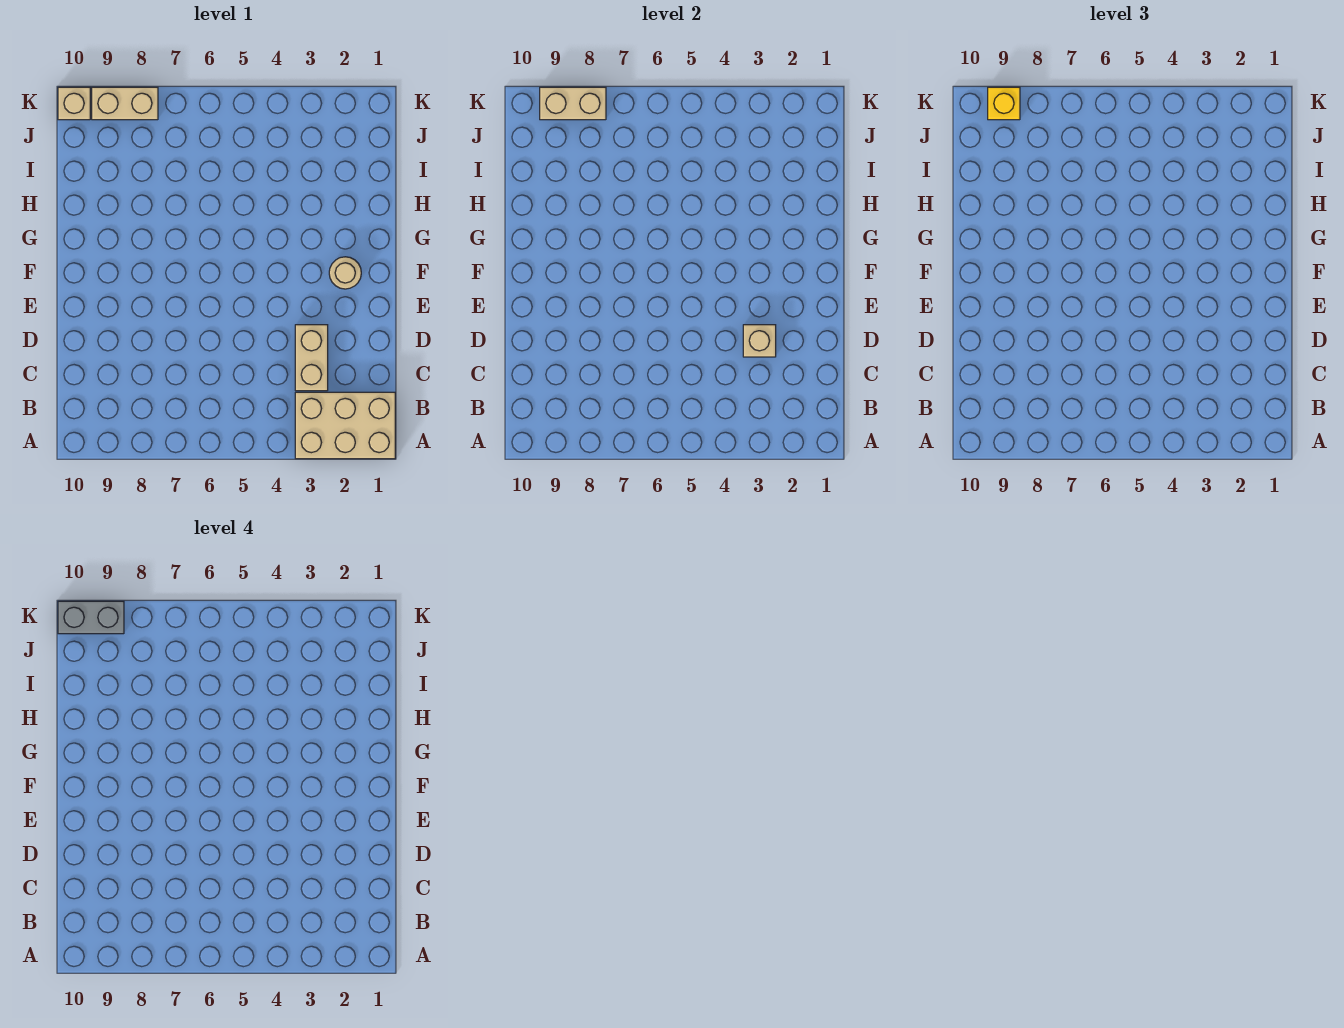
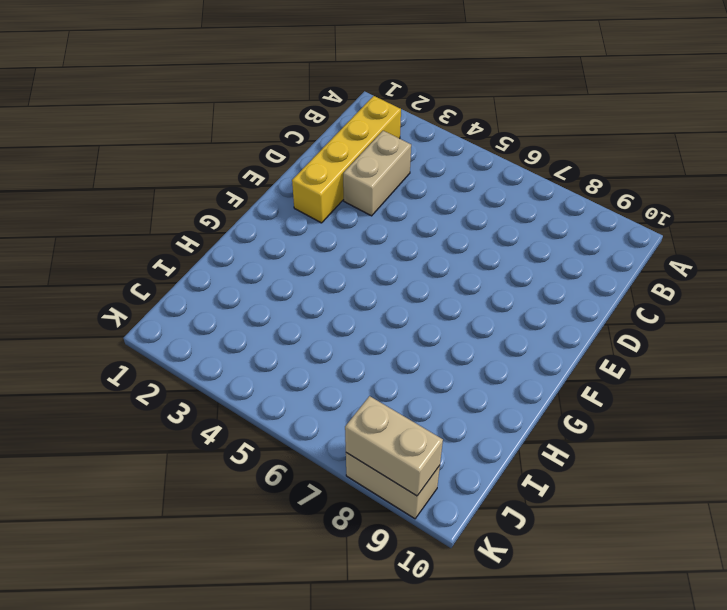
yellow brick B2:E2 level 1 -> tan brick A1:B3 level 1
none -> tan round brick F2 level 1
none -> tan brick K10 level 1

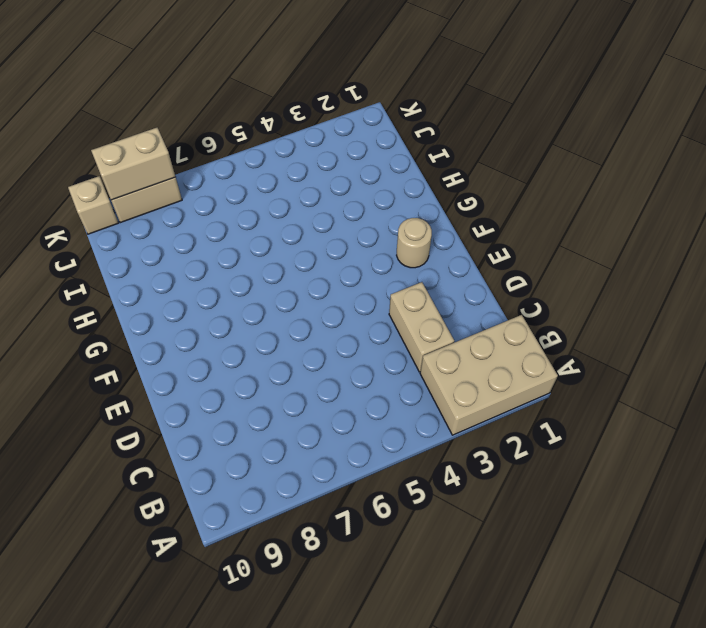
none -> tan brick D3 level 2
none -> yellow brick K9 level 3

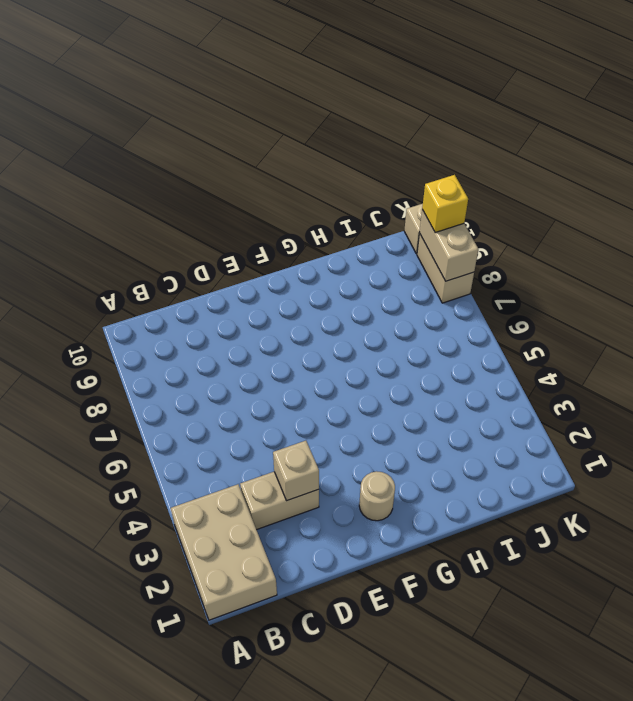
none -> grey brick K9:K10 level 4

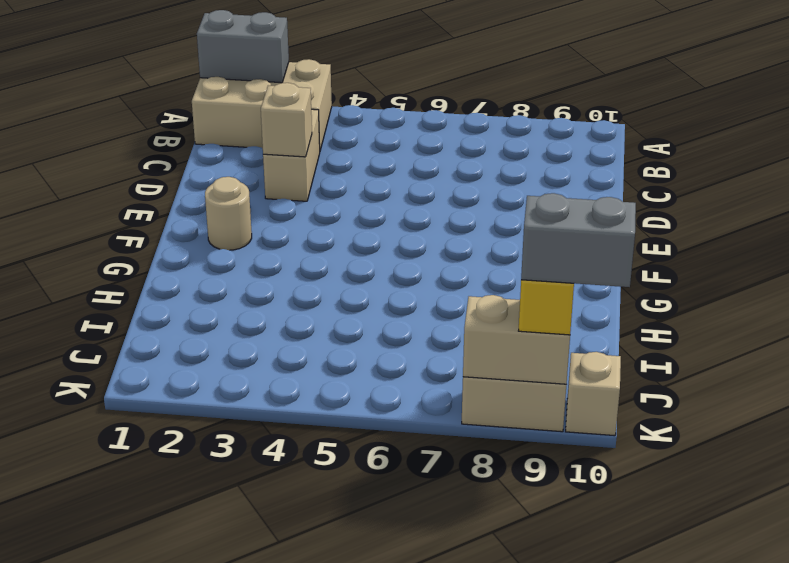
grey brick A1:A2 level 2 -> none

